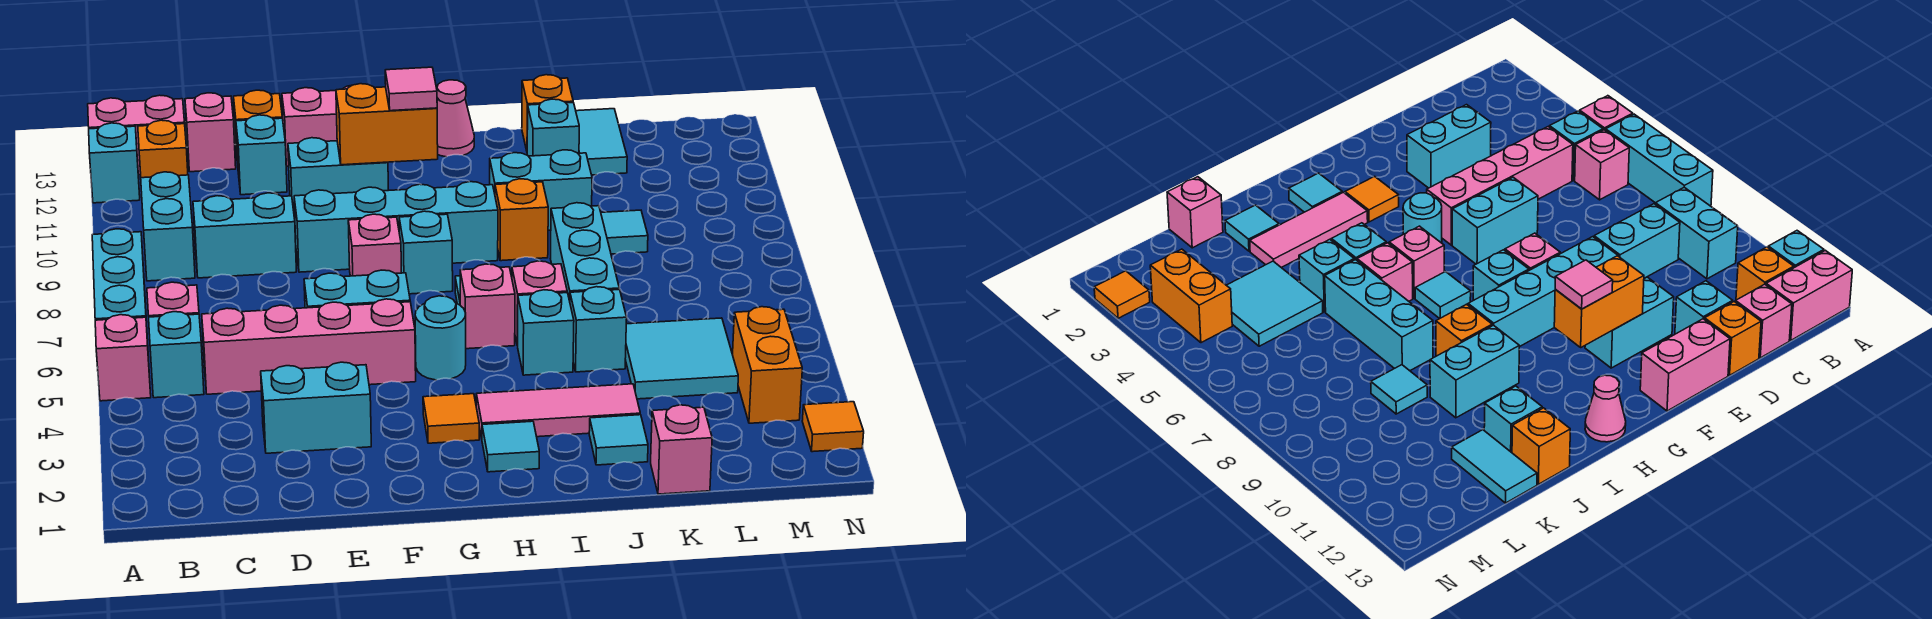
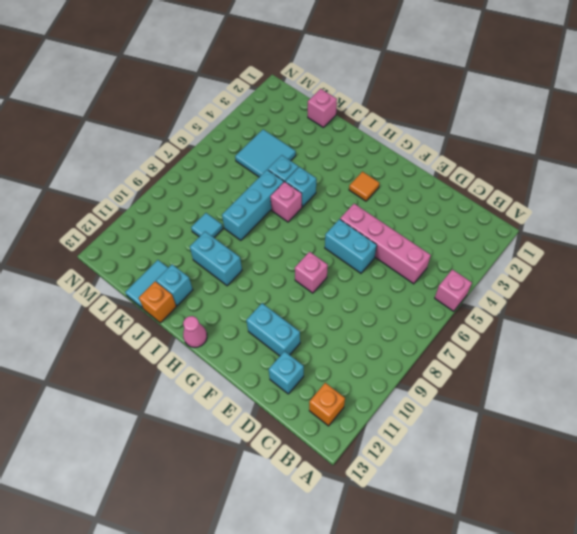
none -> cyan brick A6:A8 level 1
none -> cyan brick A12 level 1
none -> pink brick A13:B13 level 1
none -> cyan brick B5 level 1

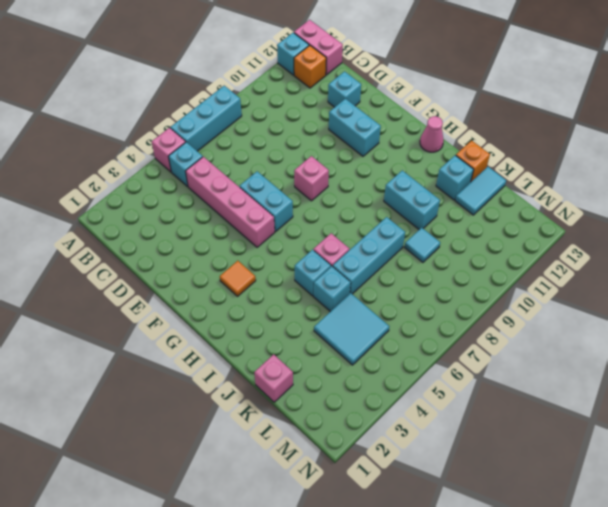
none -> pink brick B6 level 1
none -> cyan brick B9:B10 level 1
none -> cyan brick C9:D9 level 1
none -> pink brick C13 level 1

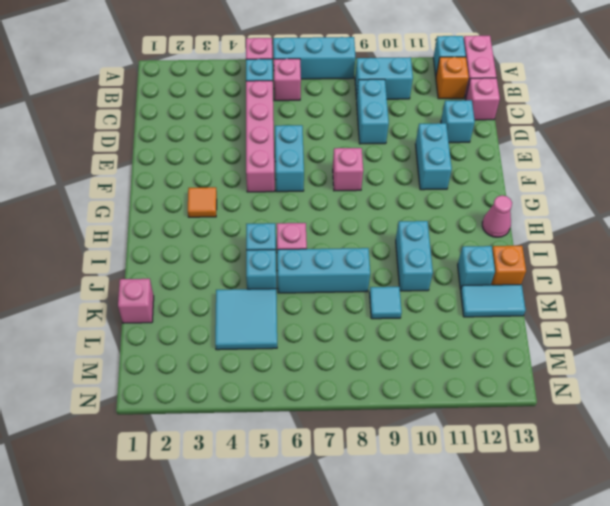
none -> cyan brick D3:E3 level 1
none -> orange brick D13 level 1
none -> cyan brick E9:H9 level 1
none -> pink brick E13:F13 level 1

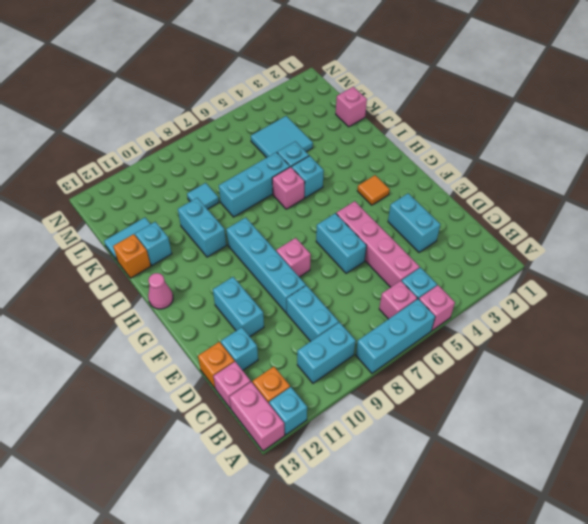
none -> pink brick E13:F13 level 1
none -> cyan round brick G5 level 1
none -> cyan brick G8 level 1
none -> cyan tile H2 level 1

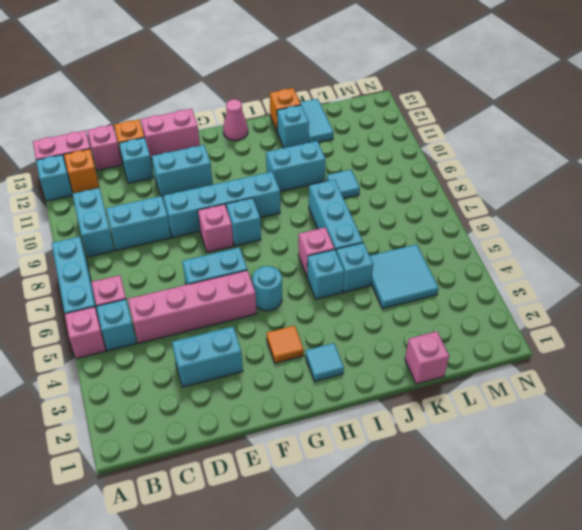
none -> pink tile H3:J3 level 1
none -> pink brick H6 level 1
none -> cyan tile H7 level 1
none -> orange brick I9 level 1

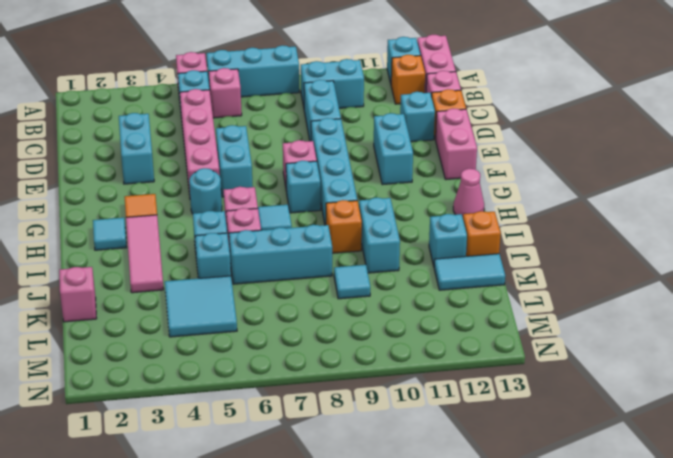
none -> cyan tile J2 level 1
none -> orange brick M3:M4 level 1
none -> orange tile N2 level 1
none -> orange brick F11:G11 level 2

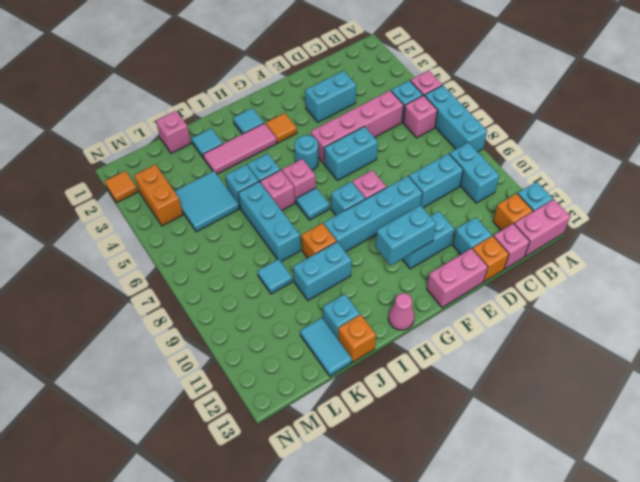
cyan brick F11:G11 level 2 -> orange brick F11:G11 level 2
none -> pink tile G11 level 3

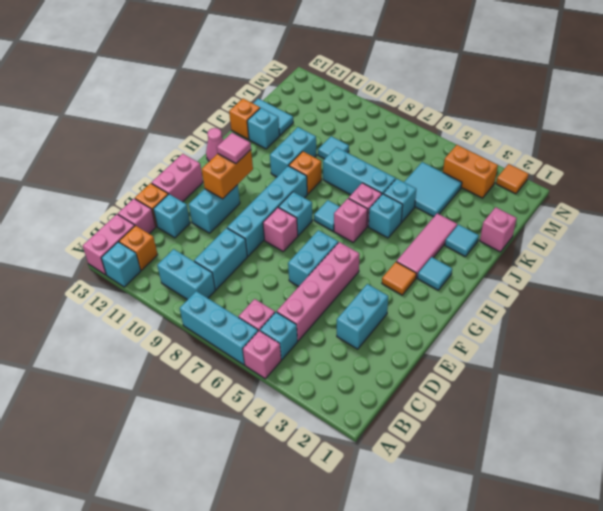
none -> cyan round brick G5 level 1

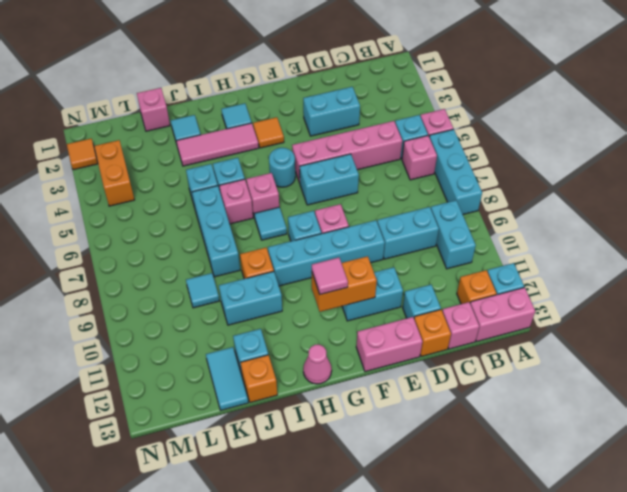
none -> cyan tile K4:L5 level 1

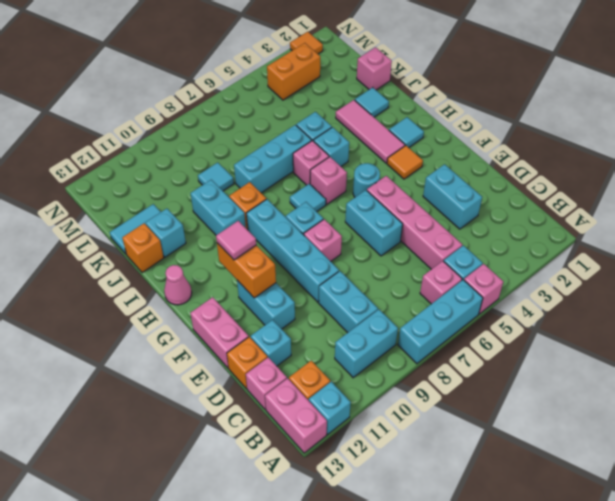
none -> cyan tile K4:L5 level 1

